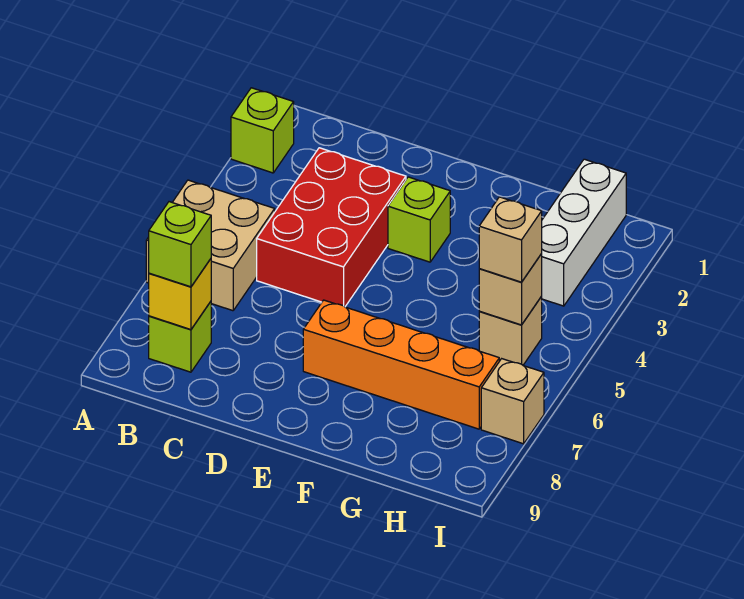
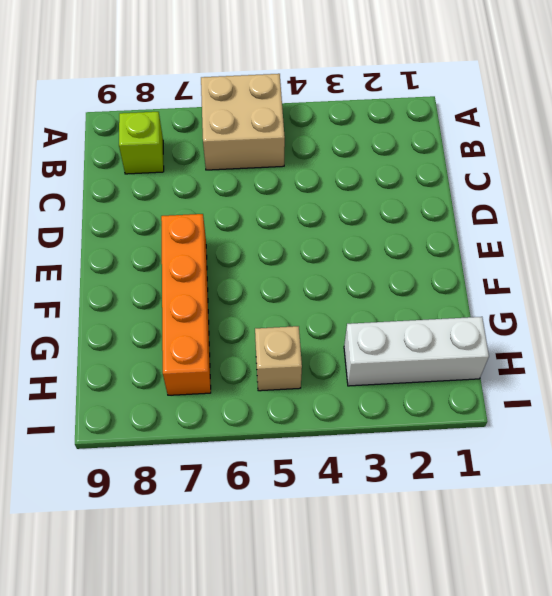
none -> lime brick A2 level 1
none -> red brick C3:D5 level 1
none -> lime brick E3 level 1

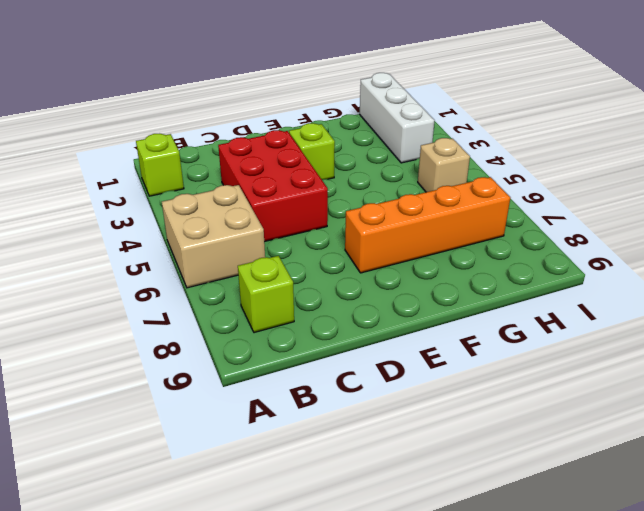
none -> tan brick I7 level 1
none -> yellow brick B8 level 2
none -> tan brick H5 level 2

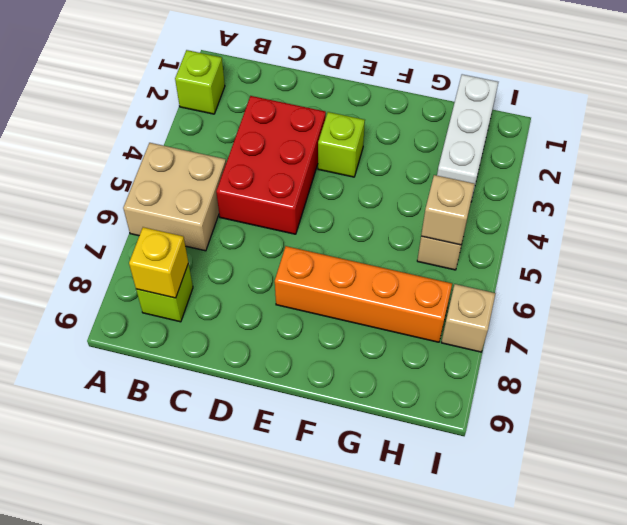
none -> lime brick B8 level 3
none -> tan brick H5 level 3

